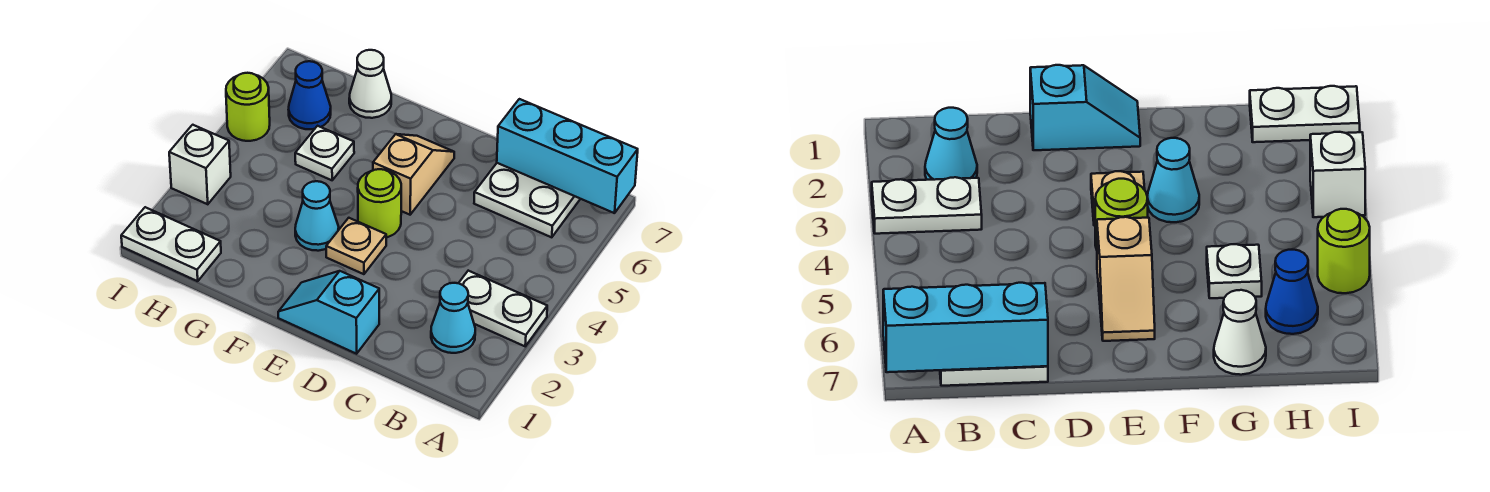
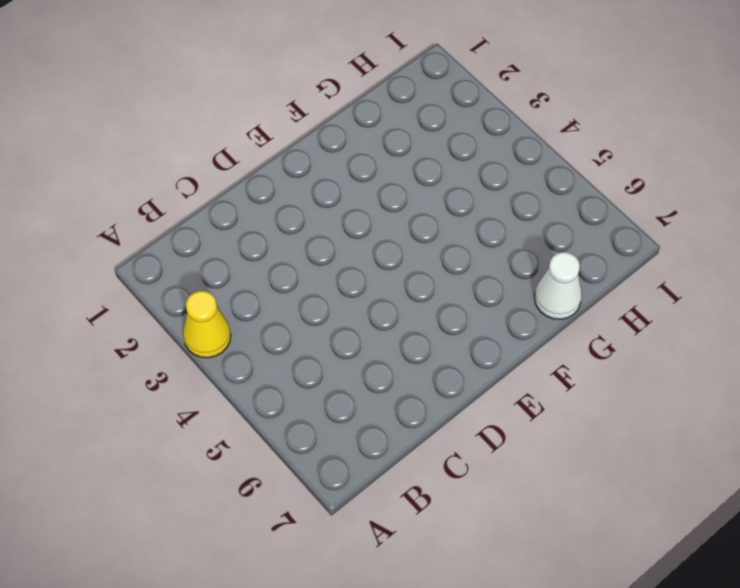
yellow cone A3 level 1 -> white plate A3:B3 level 1
none -> cyan cone B2 level 1
none -> white plate B6:C7 level 1
none -> cyan slope D1:E1 level 1 top D

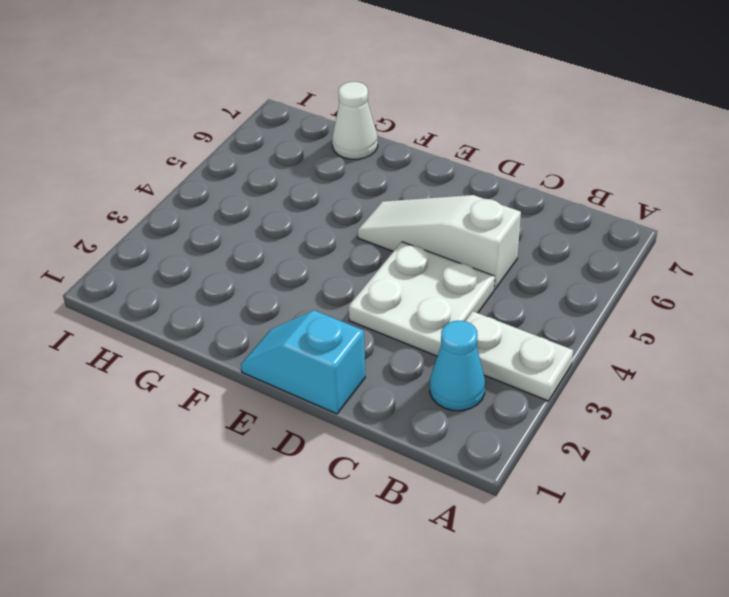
white plate C3:D4 level 1 -> white plate B6:C7 level 1
white slope C5:E5 level 1 top C -> tan slope E5:E6 level 1 top 5
none -> tan plate E3 level 1
none -> lime round brick E4 level 1
none -> cyan cone F3 level 1

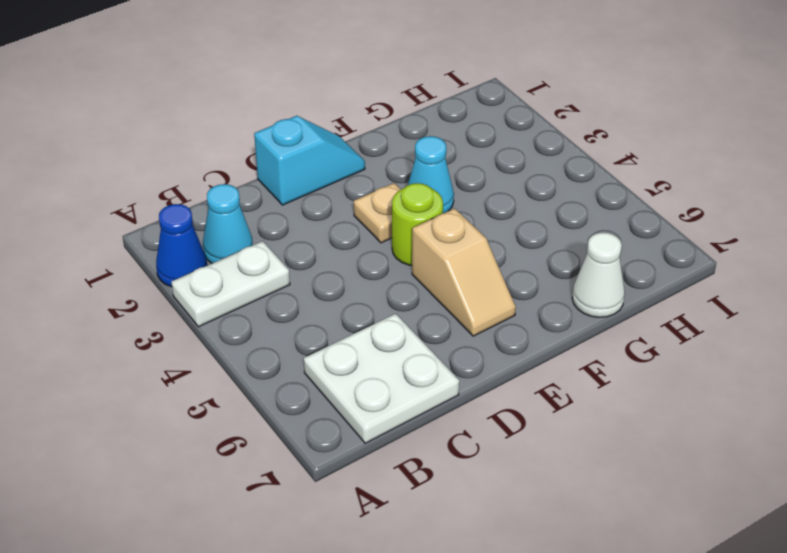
blue cone A2 level 1 -> blue cone H6 level 1
none -> white plate G5 level 1
none -> white plate H1:I1 level 1
none -> white brick I3 level 1

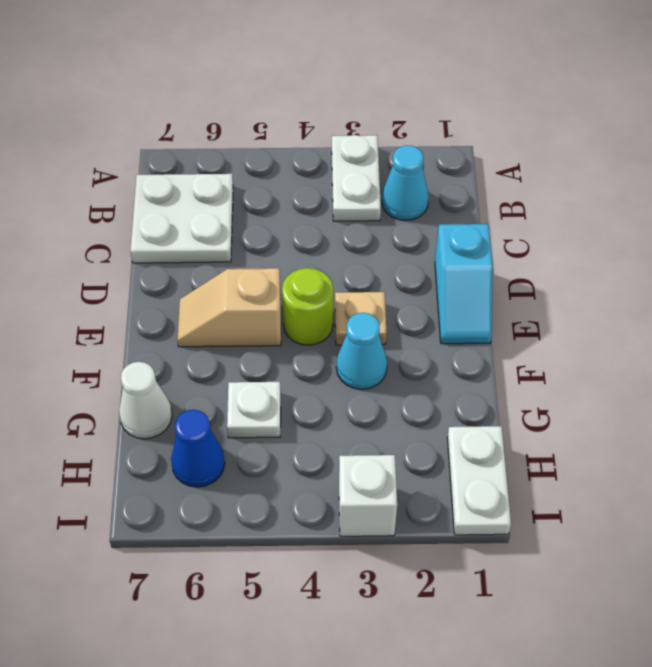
none -> lime round brick I5 level 1
none -> cyan brick A7:C7 level 2

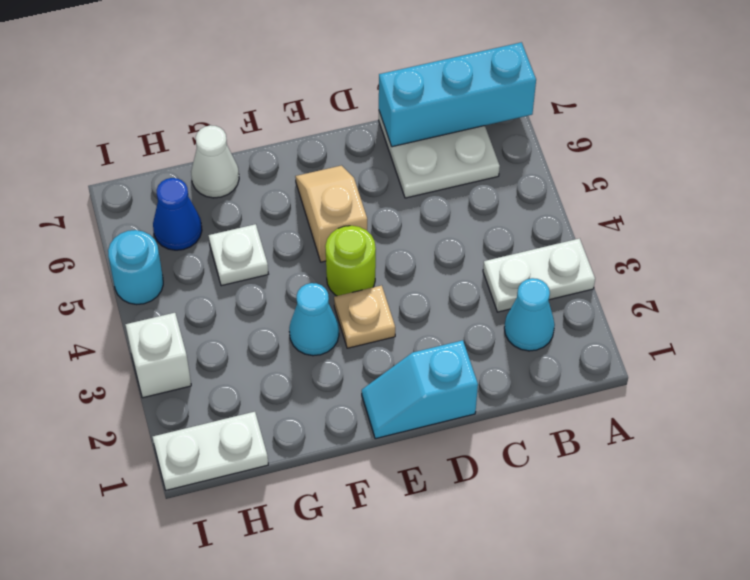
cyan round brick I5 level 1 -> lime round brick I5 level 1

